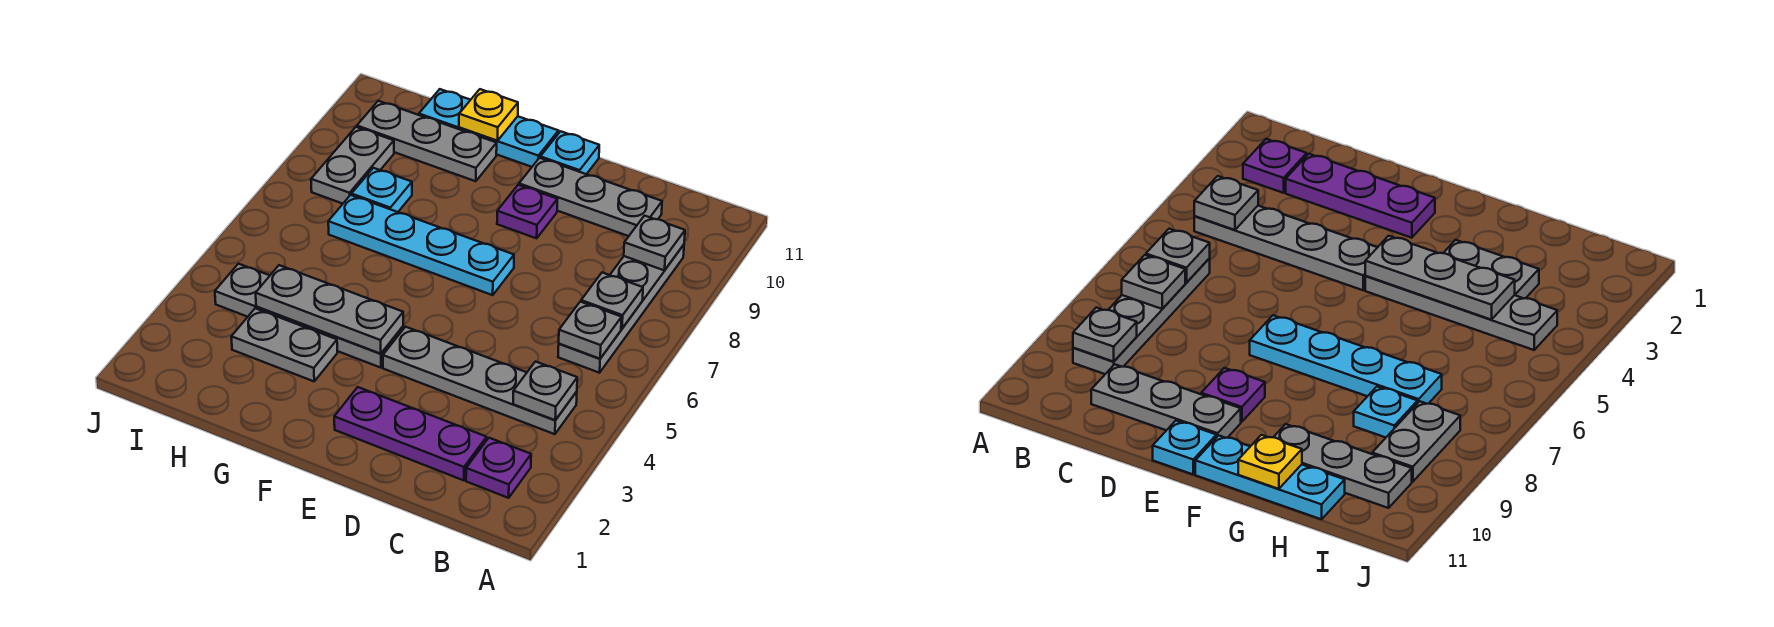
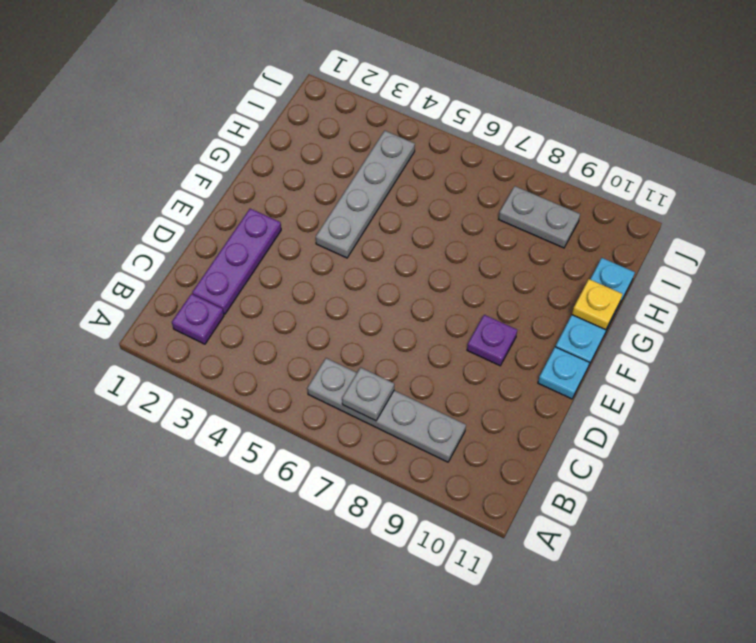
none -> grey plate B4:E4 level 1
none -> grey plate C10:E10 level 1
none -> cyan plate E7:H7 level 1

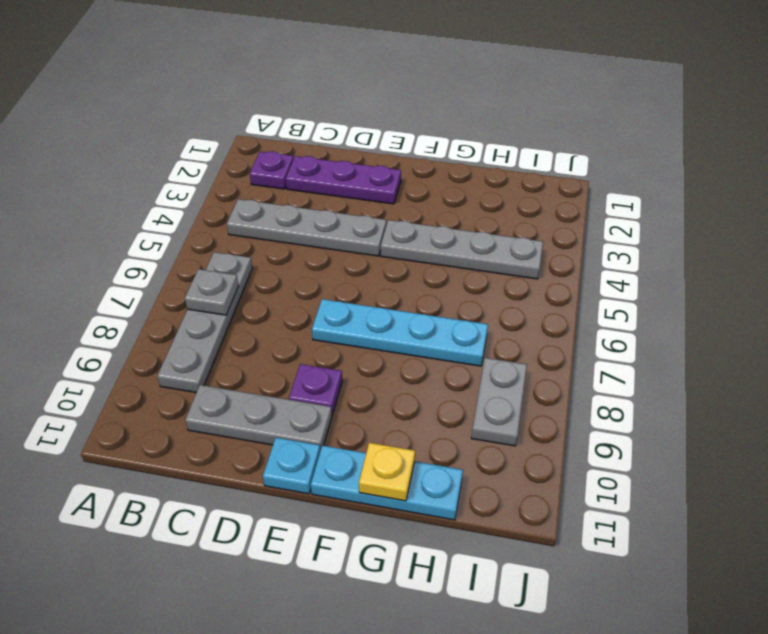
none -> grey plate G3:H3 level 1
none -> grey plate G10:I10 level 1
none -> cyan plate H8 level 1

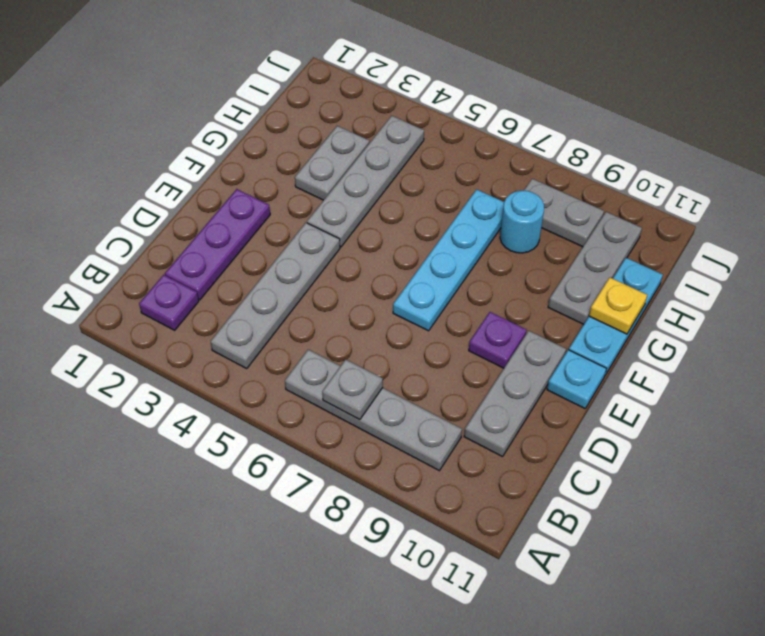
cyan round brick H8 level 1 -> cyan plate H8 level 1
none -> grey plate B4 level 2
none -> grey plate B6 level 2
none -> grey plate B9 level 2

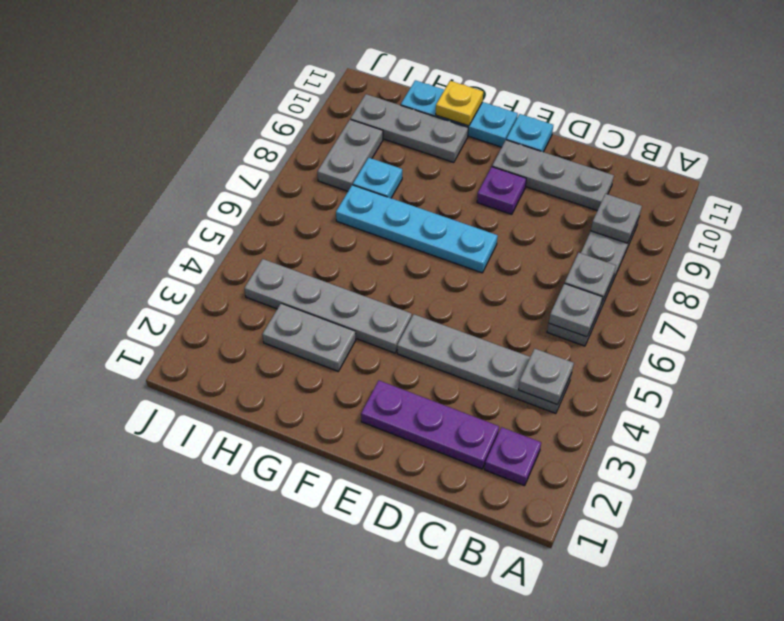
none -> grey plate F4:H4 level 2

